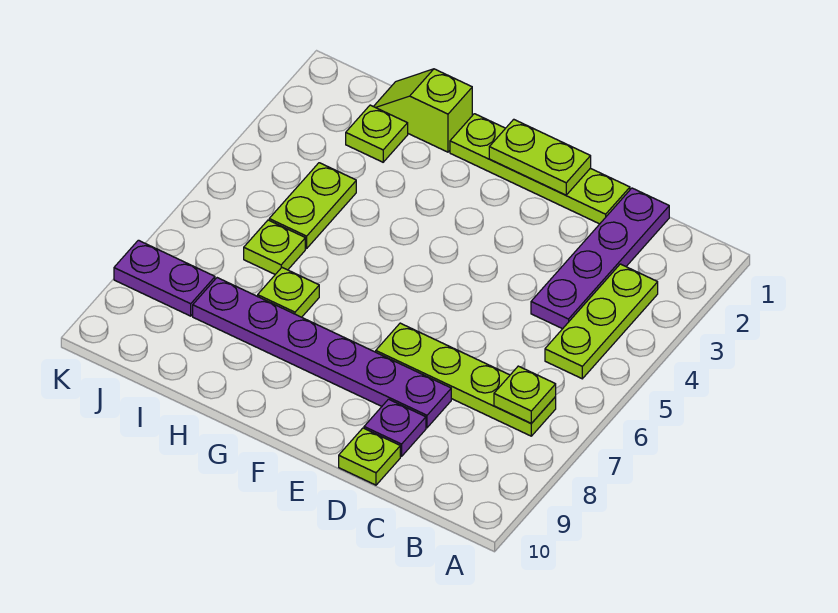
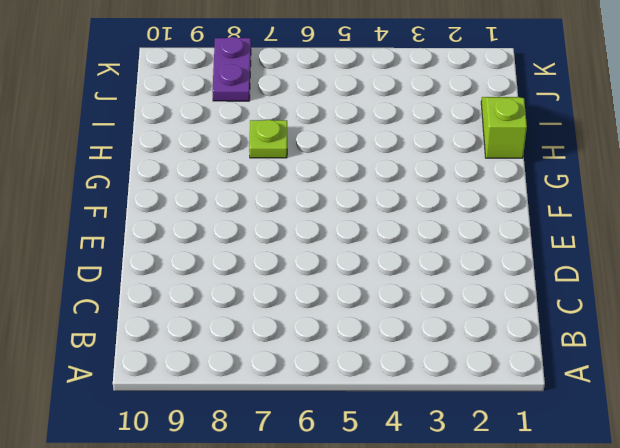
none -> lime plate B3:B5 level 1
none -> lime plate B7:E7 level 1
none -> purple plate C1:C4 level 1

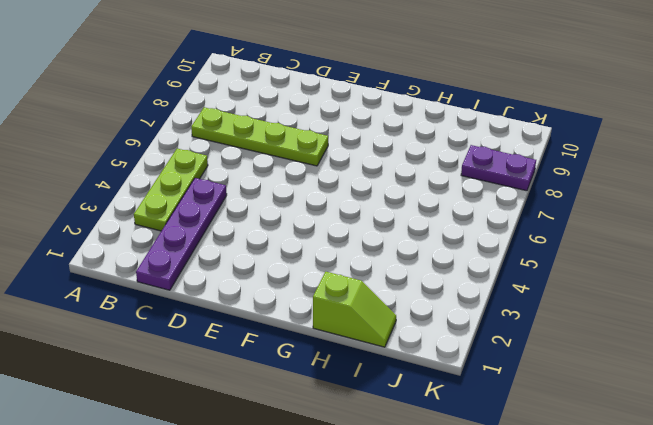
none -> lime plate D1:G1 level 1
none -> purple plate D8:I8 level 1
none -> purple plate D9 level 1

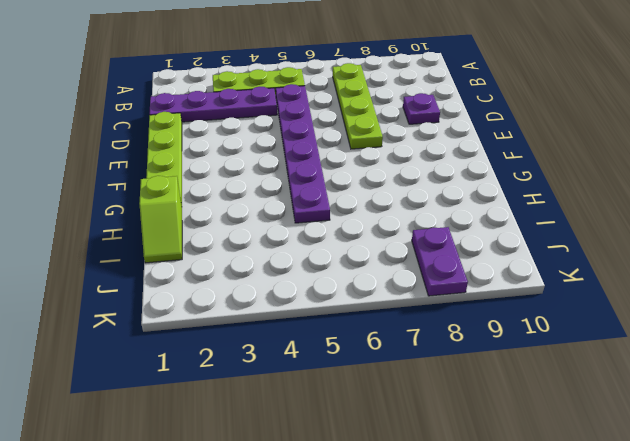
purple plate C5:H5 level 1 -> purple plate D8:I8 level 1
none -> lime plate D10 level 1
none -> lime plate H7 level 1
none -> lime plate I2 level 1

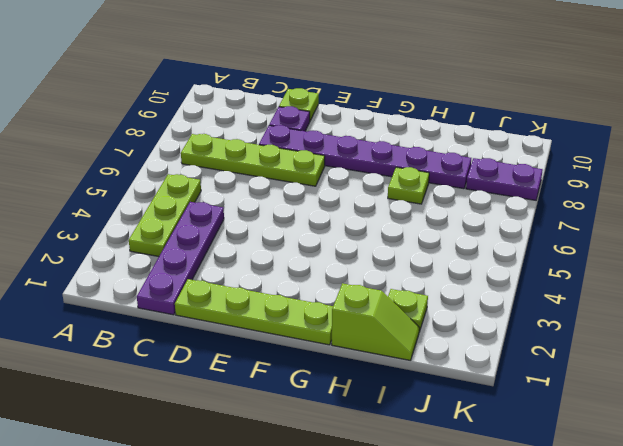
none -> lime plate I4:I5 level 1
none -> lime plate I6 level 1
none -> lime plate B7 level 2

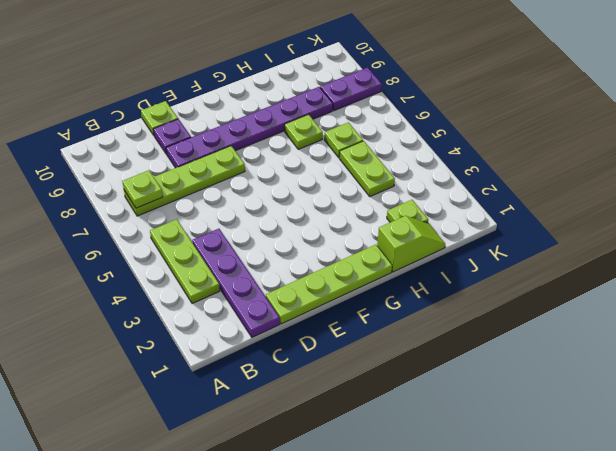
none -> lime plate E1:F1 level 2

